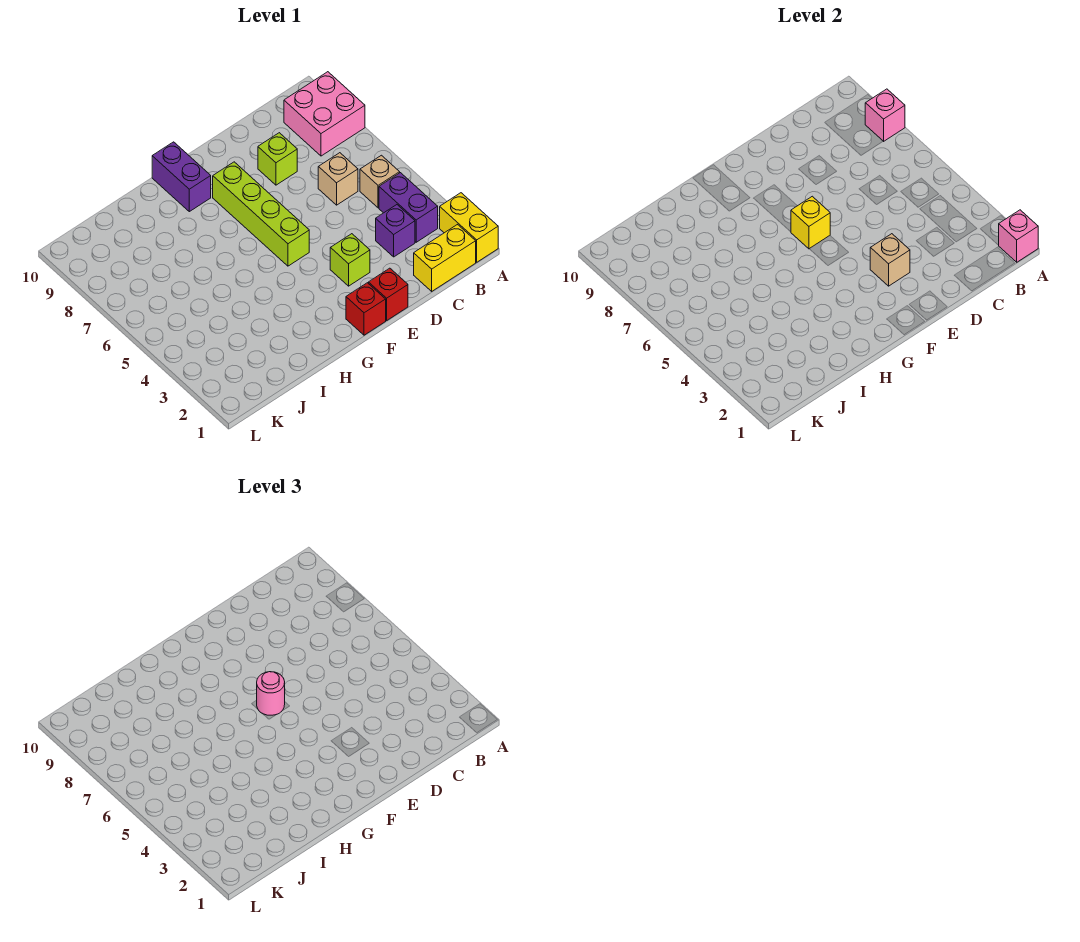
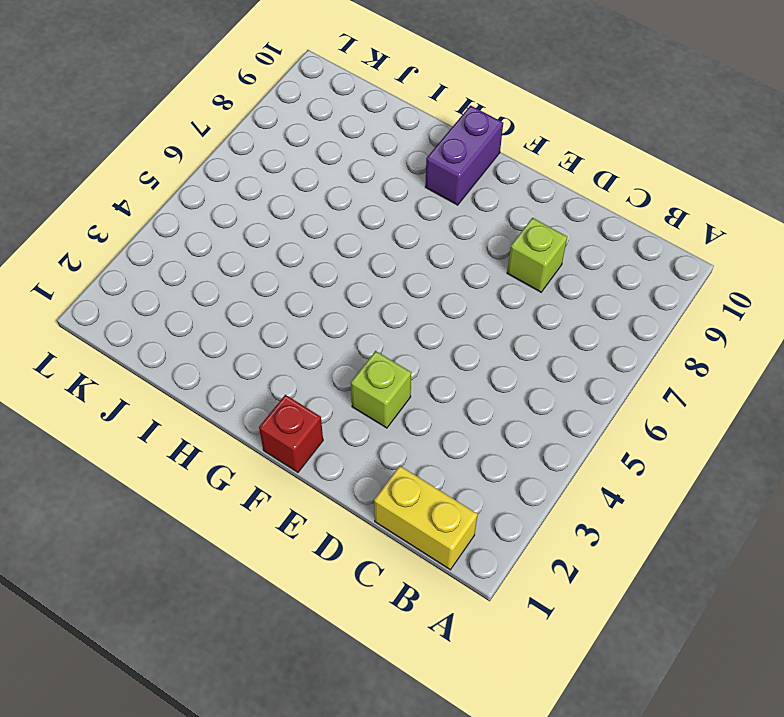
none -> yellow brick A1:A2 level 1
none -> pink brick A8:B9 level 1
none -> purple brick B3:B4 level 1

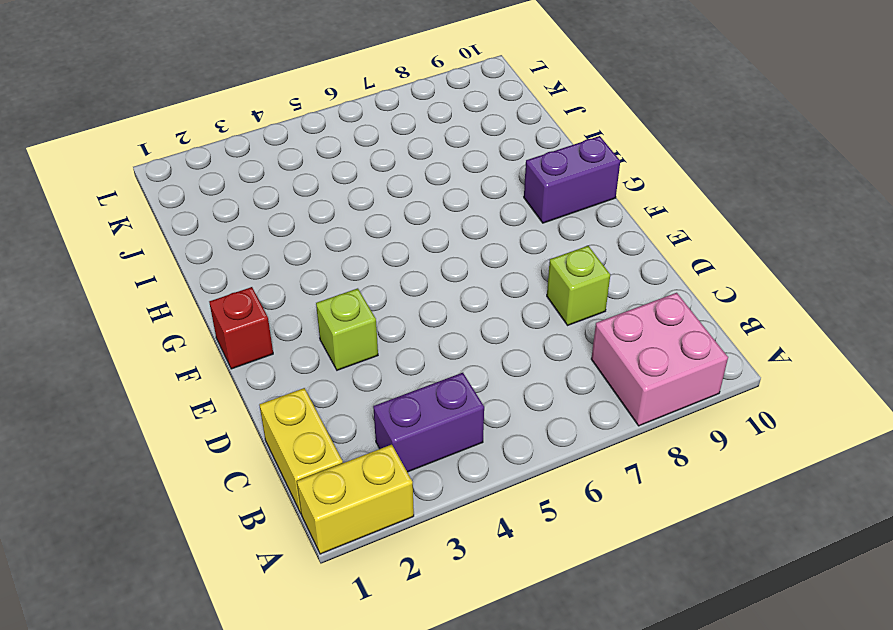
none -> tan brick B5 level 1
none -> purple brick C3 level 1
none -> tan brick C6 level 1

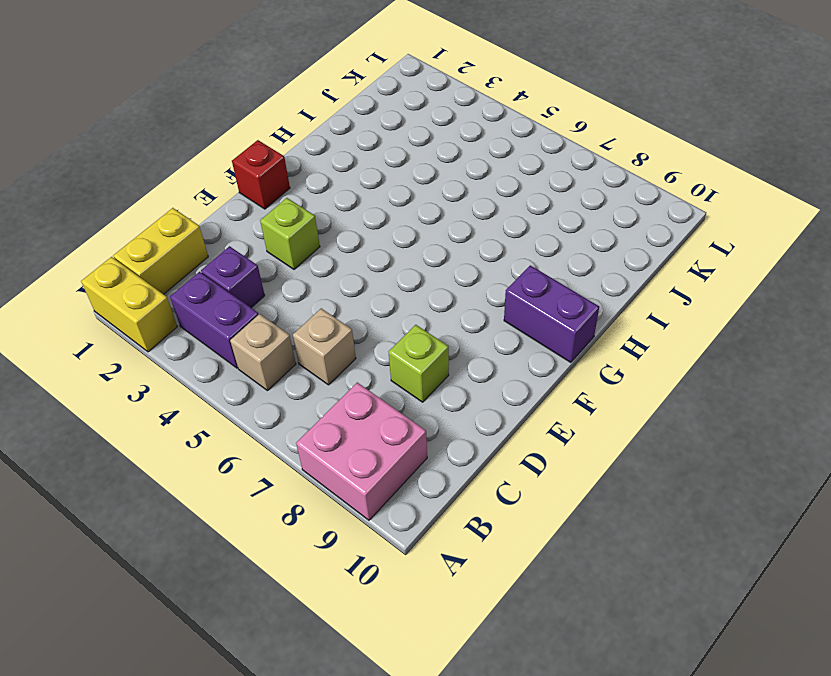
none -> red brick E1 level 1
none -> lime brick F5:F8 level 1
none -> pink brick A1 level 2

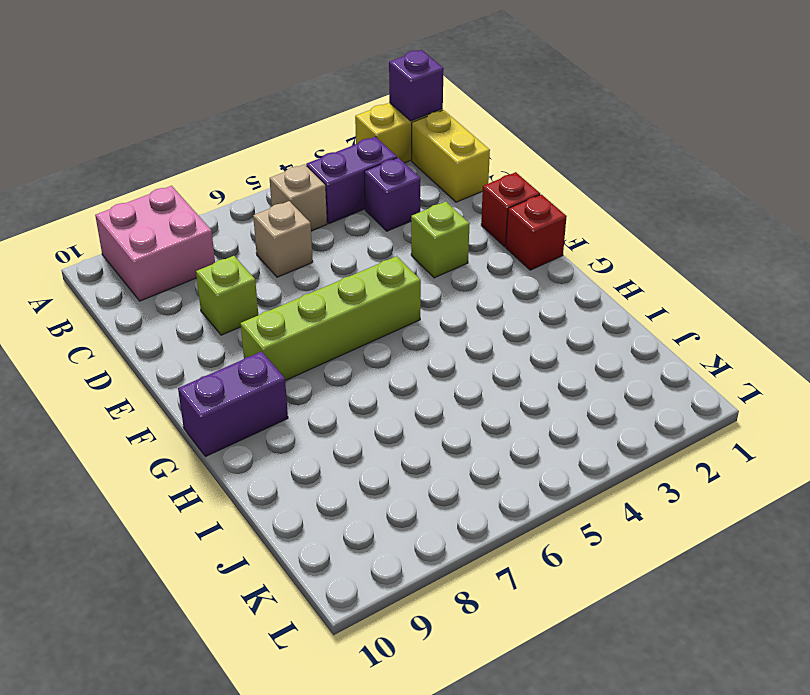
purple brick A1 level 2 -> pink brick A1 level 2
none -> pink brick A8 level 2
none -> tan brick E3 level 2
none -> yellow brick F6 level 2

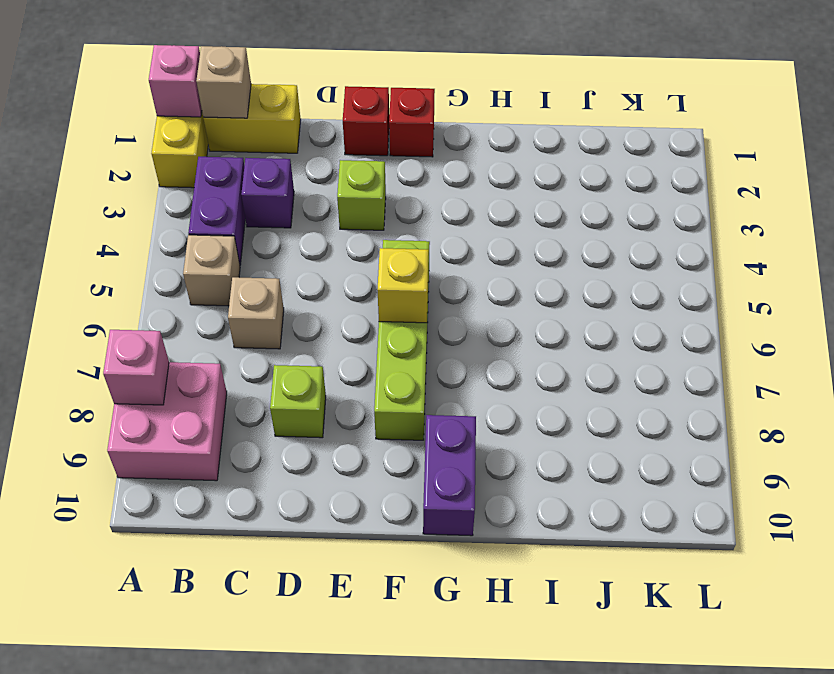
tan brick B1 level 2 -> tan brick E3 level 2
none -> pink round brick F6 level 3

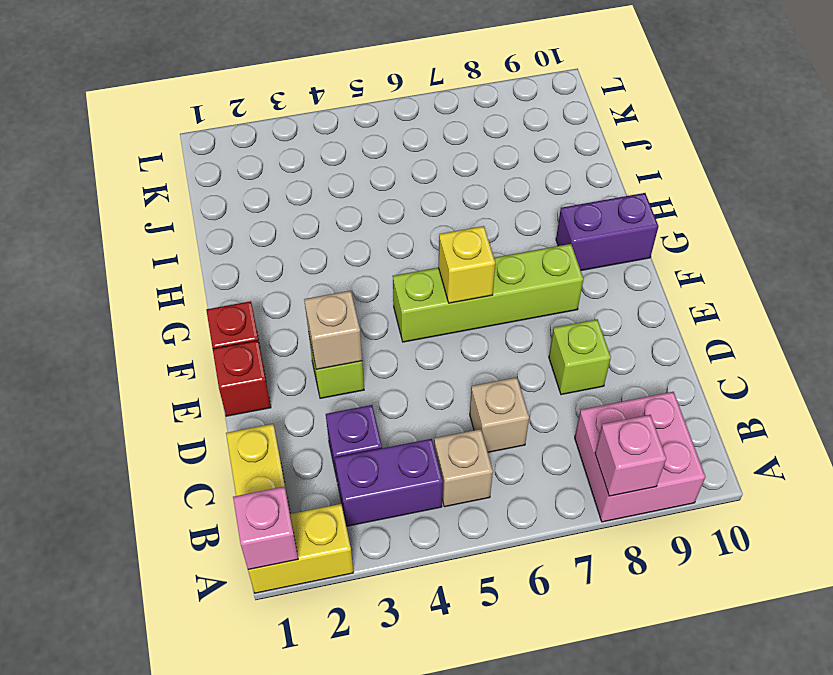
none -> pink round brick F6 level 3

